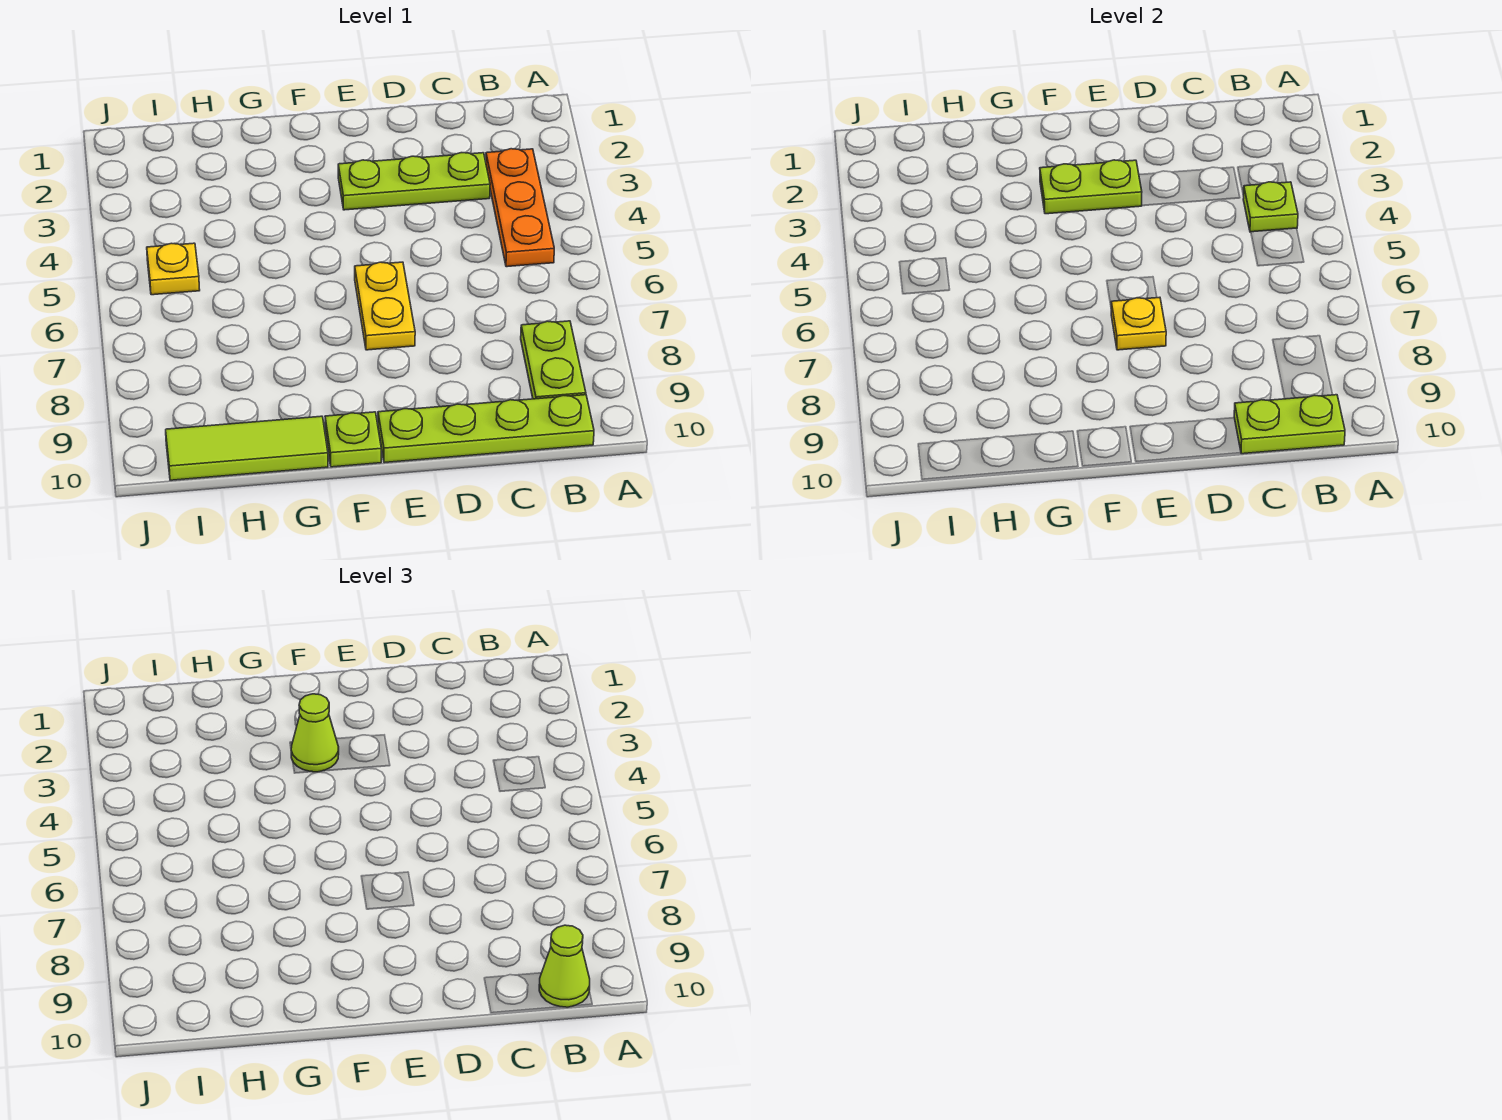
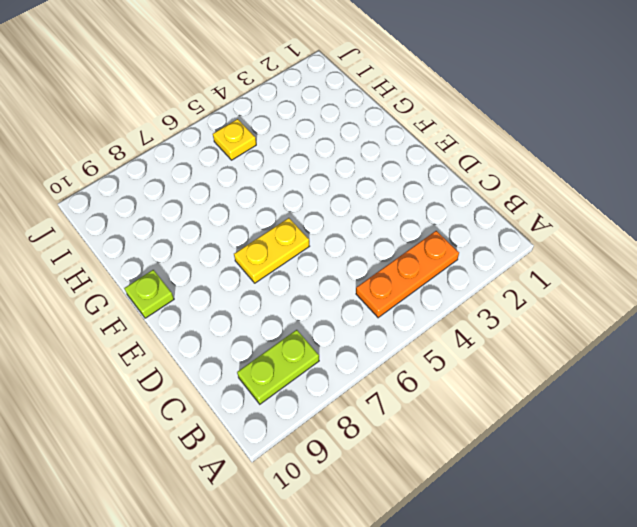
none -> lime plate B10:E10 level 1
none -> lime plate C3:E3 level 1
none -> lime tile G10:I10 level 1

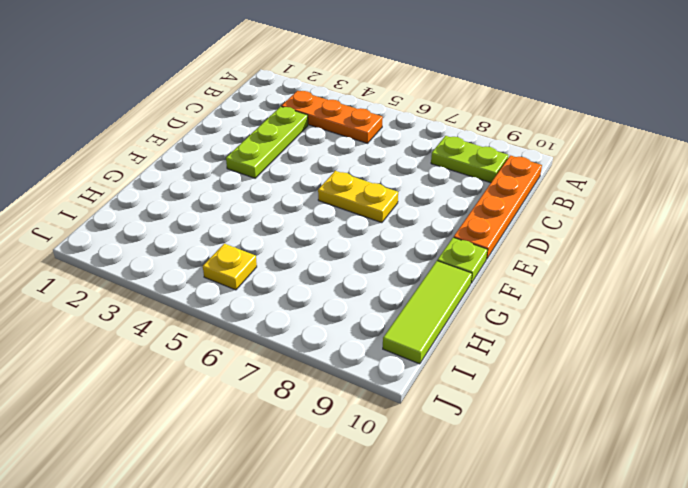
orange plate B10:E10 level 1 -> lime plate B10:E10 level 1
none -> lime plate B4 level 2
none -> lime plate B10:C10 level 2
none -> lime plate E3:F3 level 2

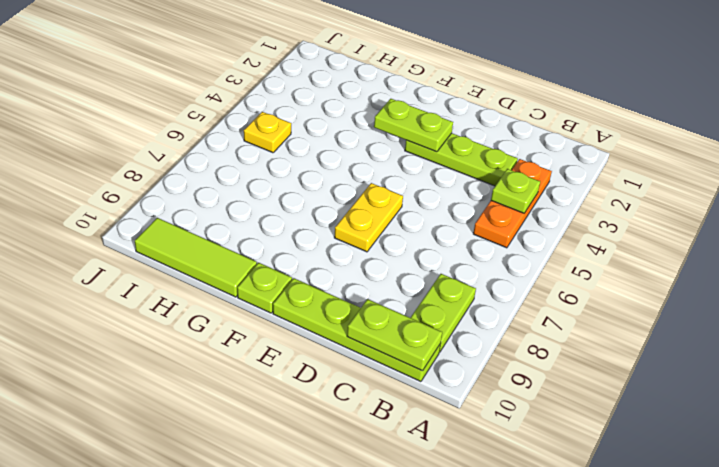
none -> yellow plate E7 level 2
none -> lime cone B10 level 3
none -> lime cone F3 level 3

